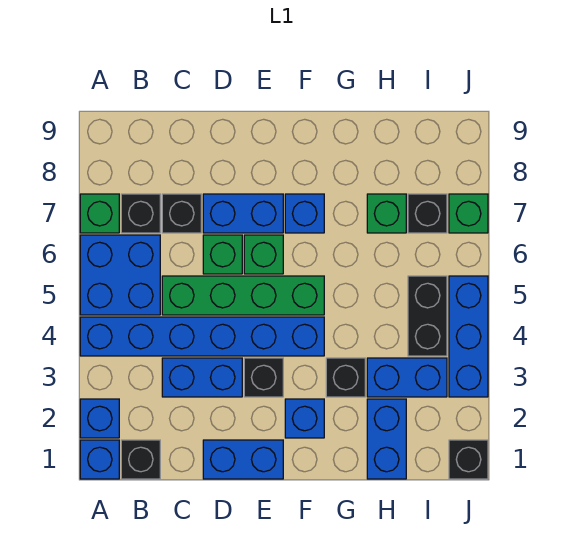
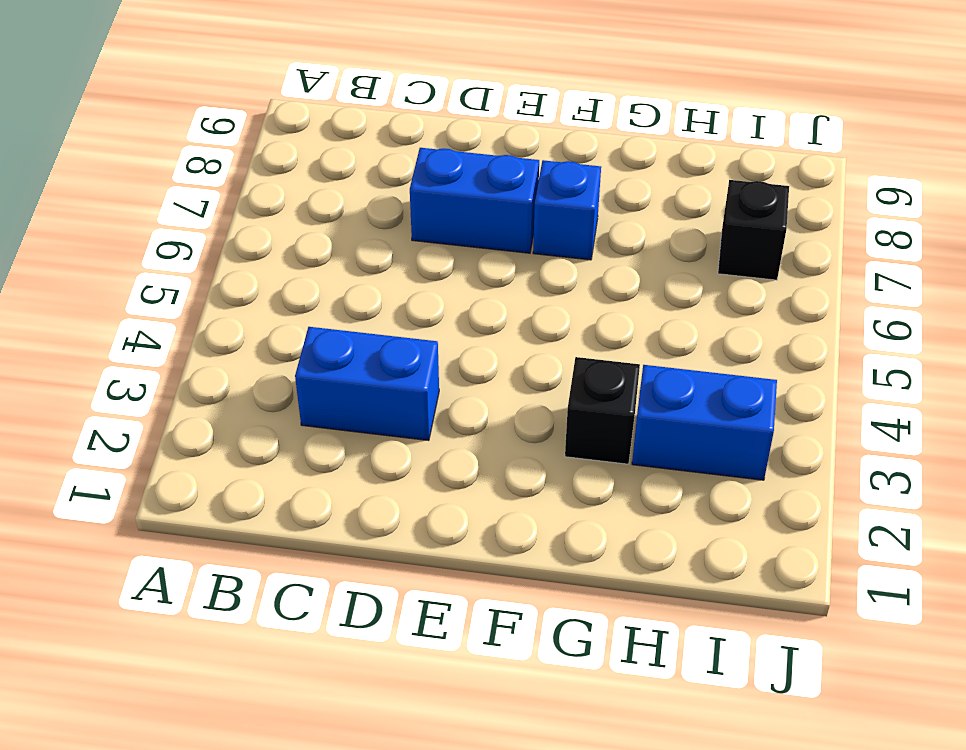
none -> blue brick A1 level 1
none -> blue brick A2 level 1
none -> blue brick A4:F4 level 1

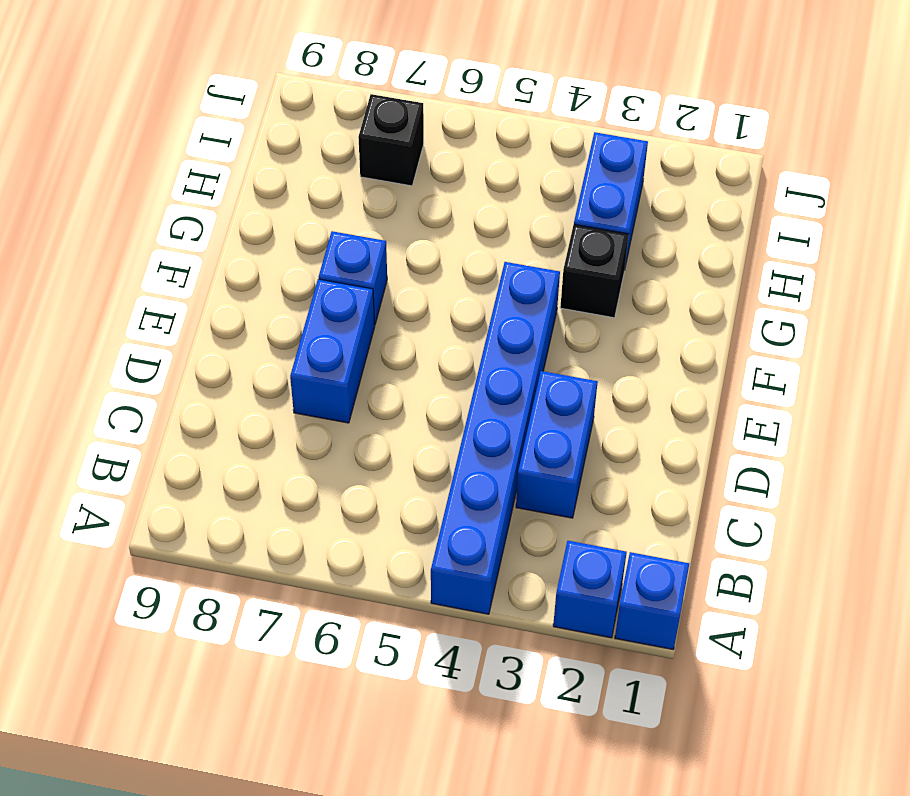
none -> blue brick A5:B6 level 1
none -> green brick A7 level 1
none -> black brick B1 level 1

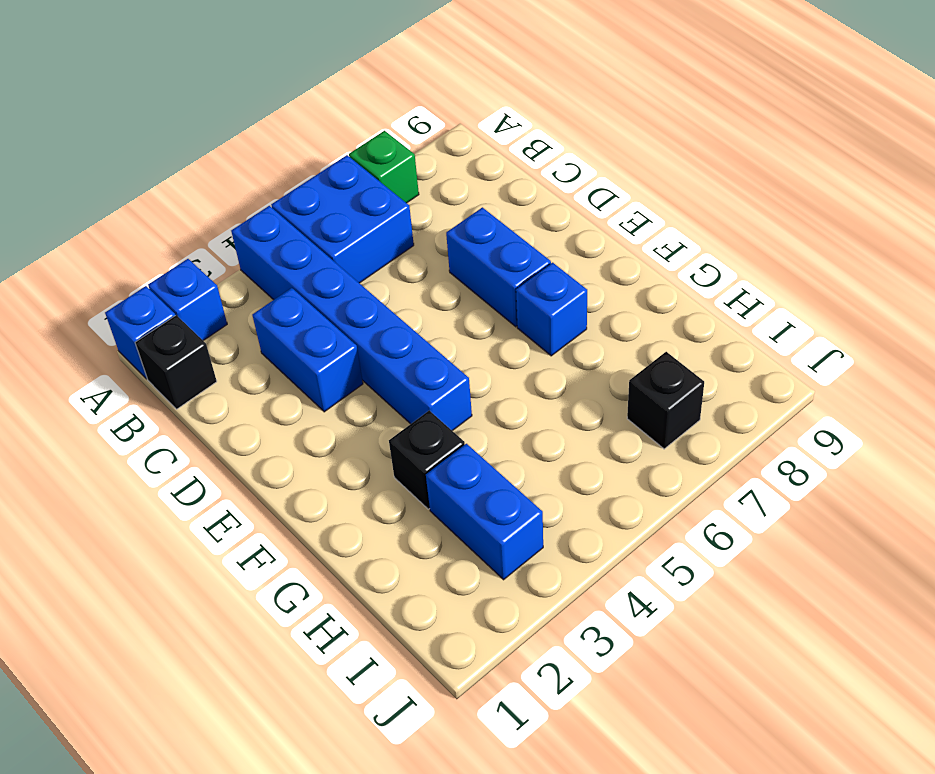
none -> black brick B7 level 1
none -> green brick C5:F5 level 1
none -> black brick C7 level 1

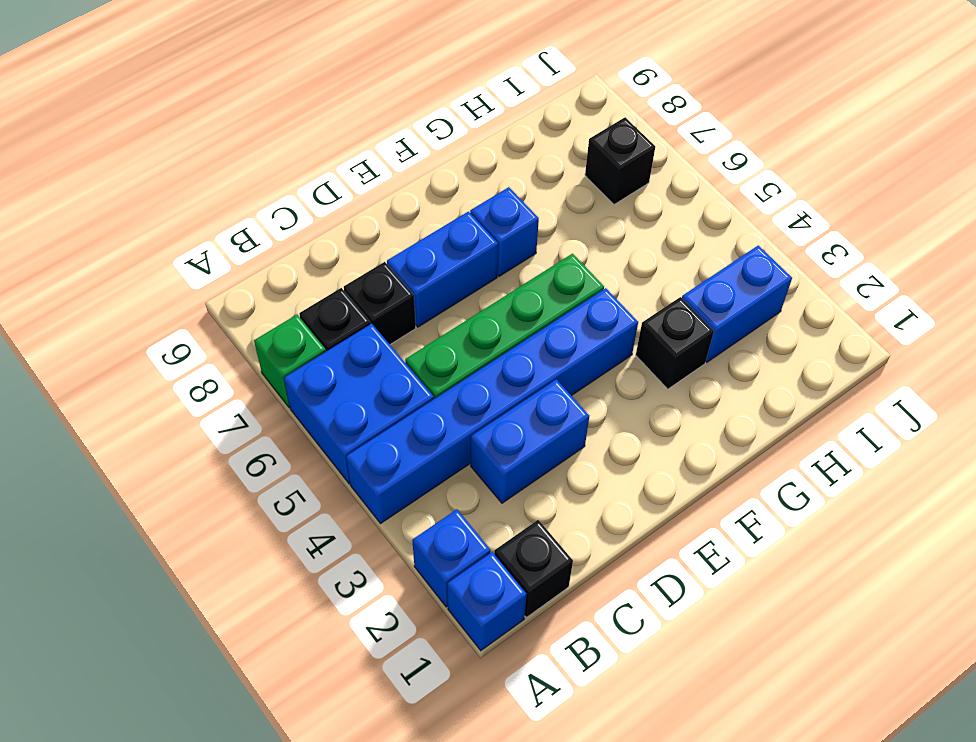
none -> blue brick D1:E1 level 1
none -> green brick D6 level 1
none -> black brick E3 level 1

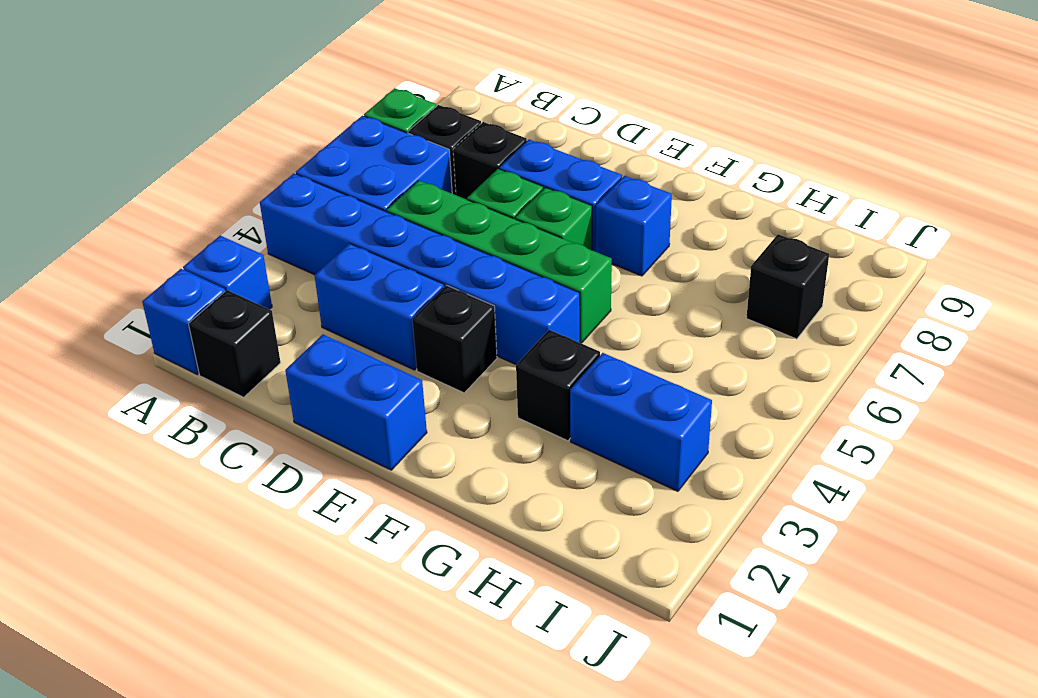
none -> blue brick F2 level 1
none -> blue brick H1:H2 level 1
none -> green brick H7 level 1

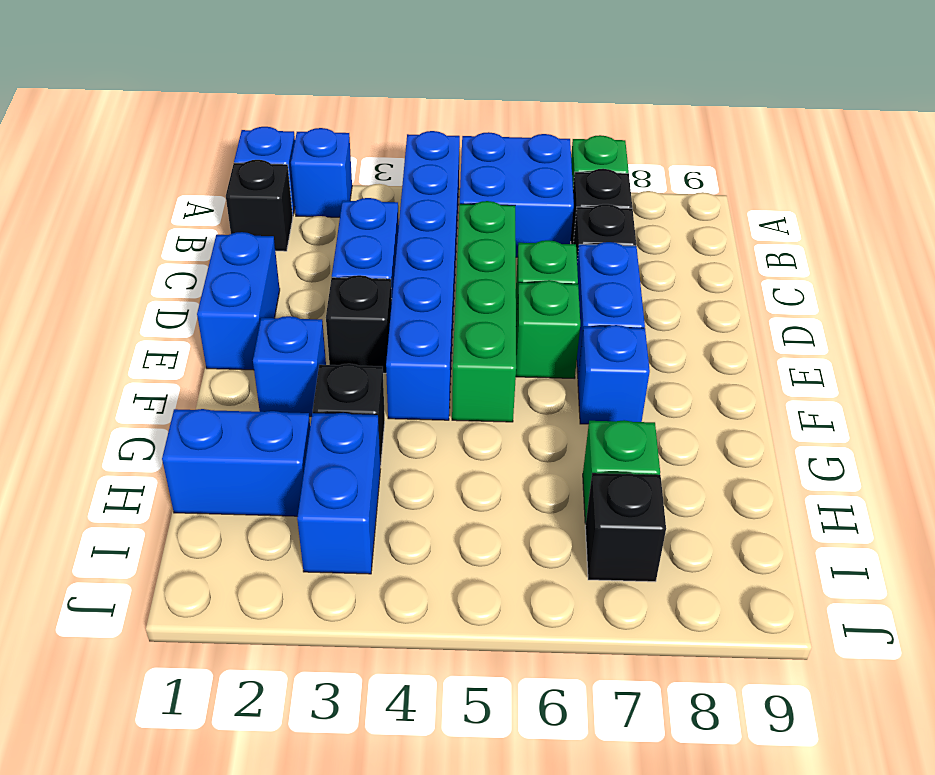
none -> black brick I4:I5 level 1
none -> black brick J1 level 1
none -> blue brick J3:J5 level 1

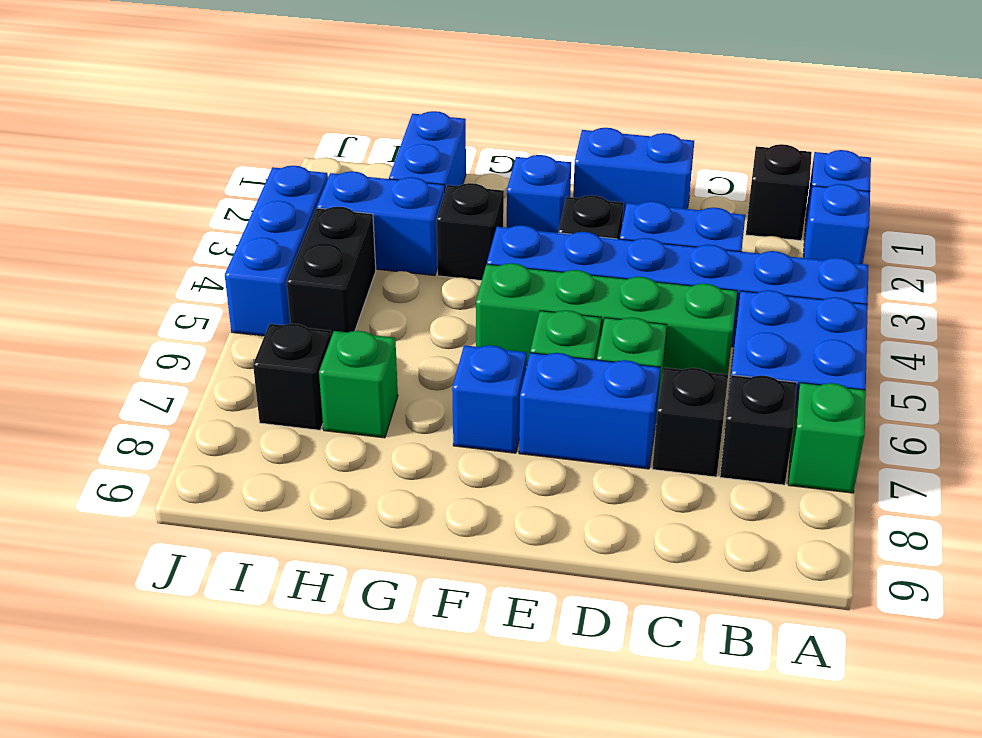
none -> black brick J1 level 1
none -> green brick J7 level 1

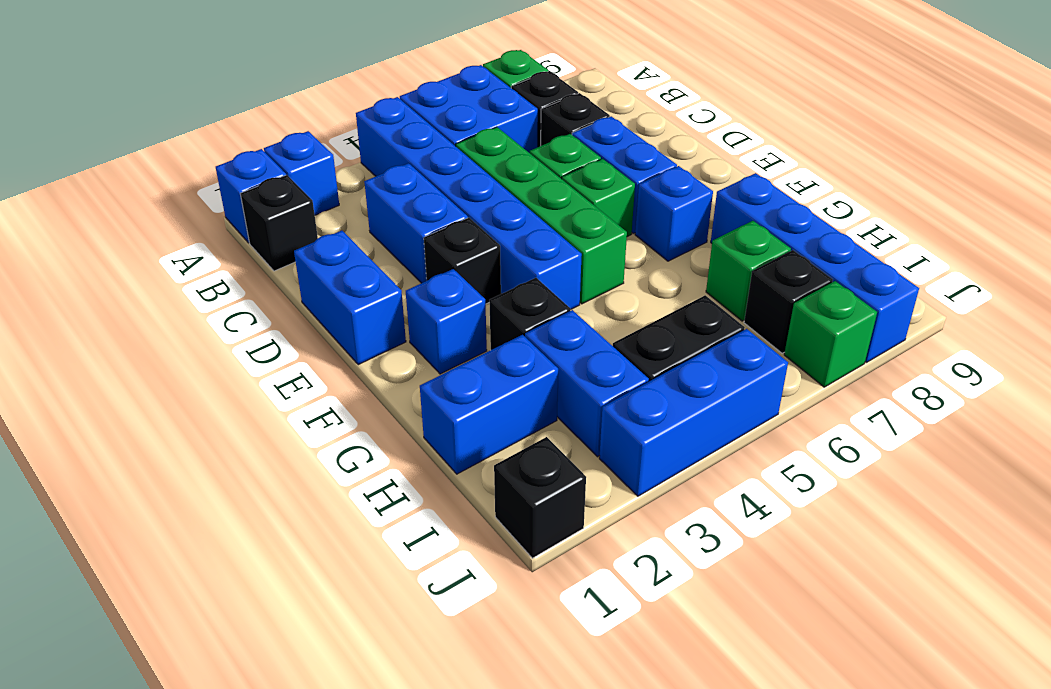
blue brick G8:J8 level 1 -> none

